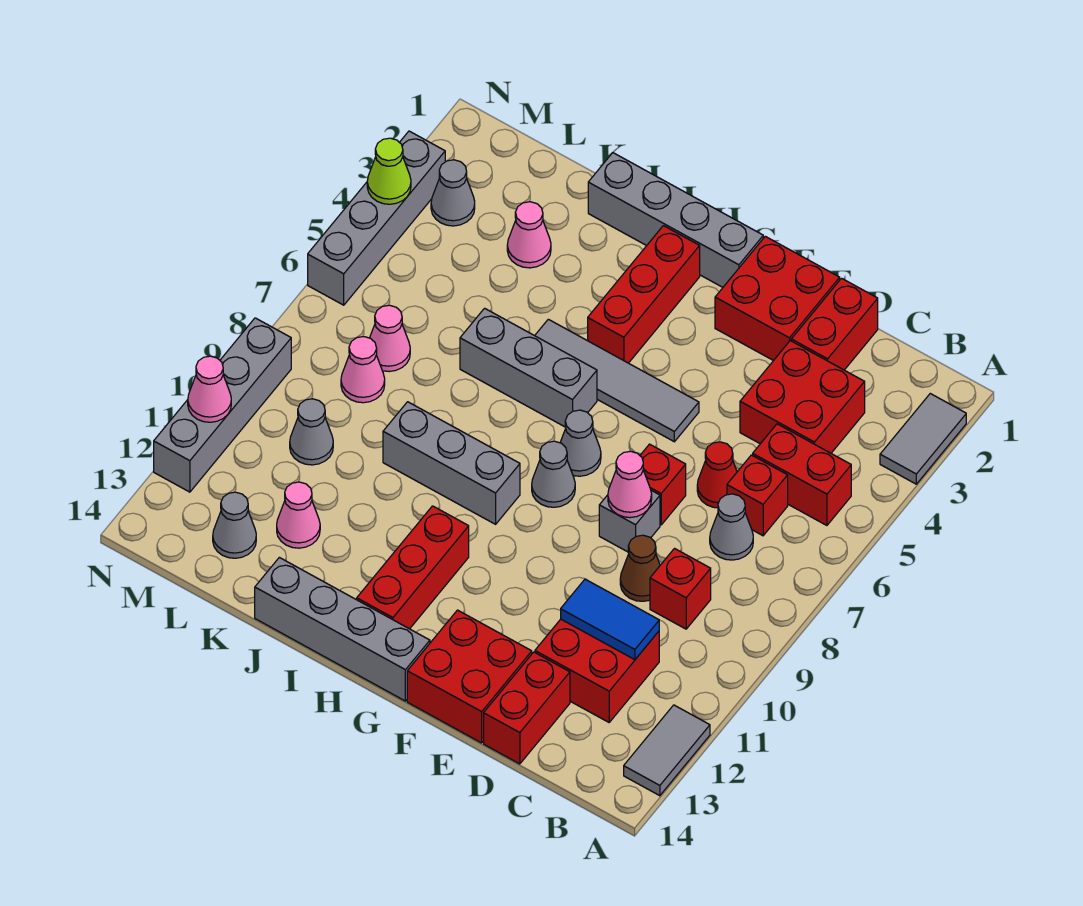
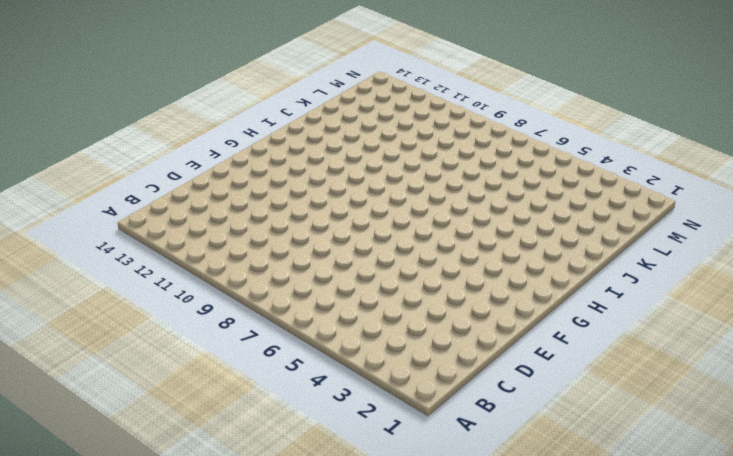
none -> grey tile A2:A3 level 1
none -> grey tile A12:A13 level 1
none -> red brick B5:C5 level 1
none -> red brick C3:D4 level 1

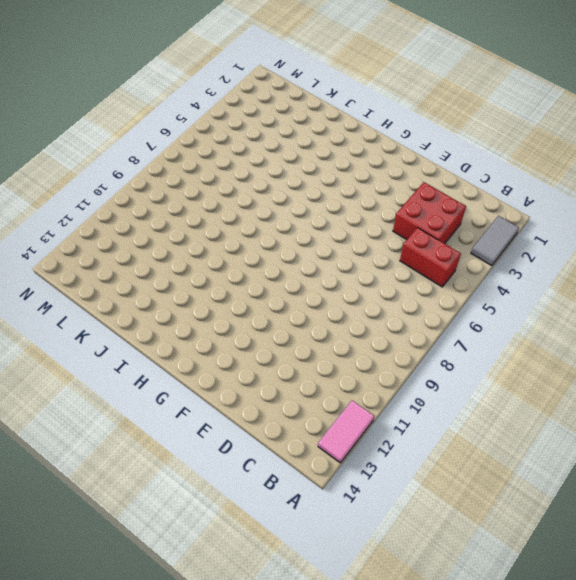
pink tile A12:A13 level 1 -> grey tile A12:A13 level 1
none -> red brick C6 level 1
none -> grey cone C7 level 1
none -> red brick C9 level 1
none -> red brick C11:D12 level 1

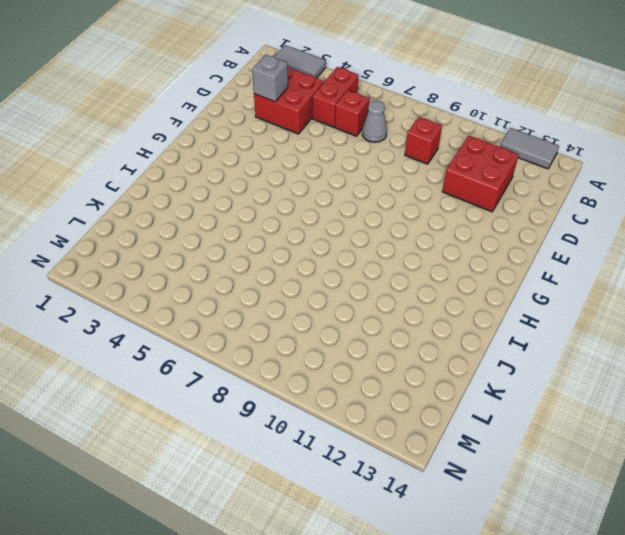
grey brick D3 level 2 -> grey brick E8 level 1
none -> red brick D1:D2 level 1
none -> red cone D6 level 1
none -> brown cone D9 level 1
none -> red brick D13:D14 level 1

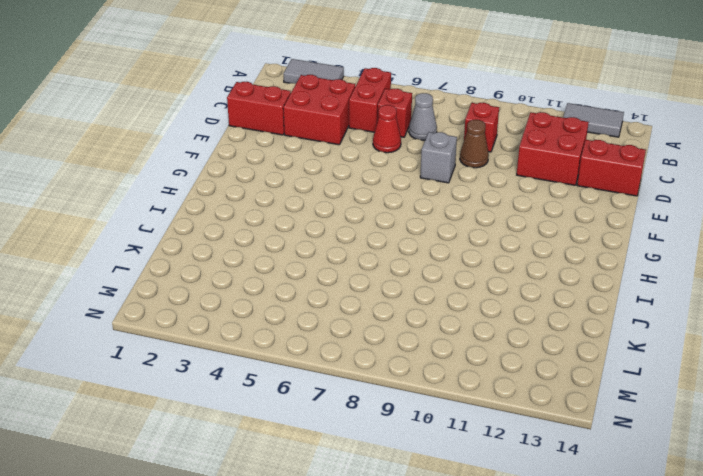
none -> red brick E1:F2 level 1
none -> red brick E7 level 1
none -> red brick E13:F14 level 1
none -> grey tile F5:I5 level 1

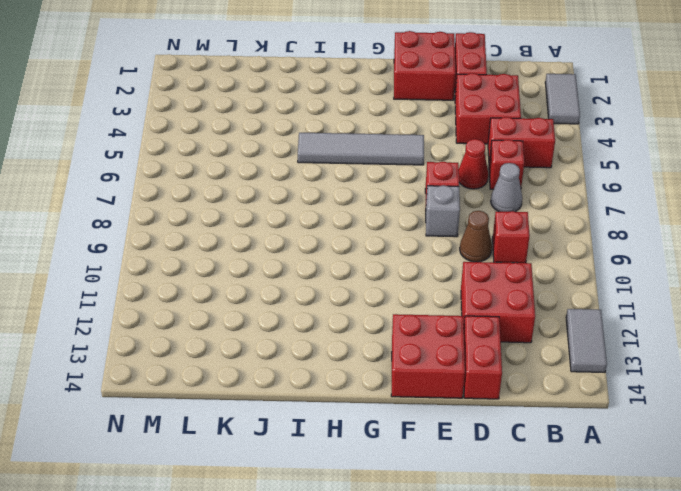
none -> grey brick G1:J1 level 1
none -> grey cone G7 level 1
none -> grey cone G8 level 1
none -> grey brick G14:J14 level 1

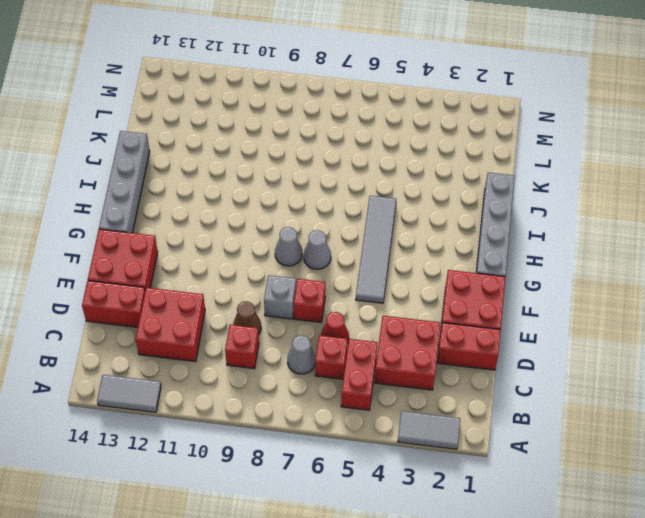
none -> red brick H2:H4 level 1
none -> grey brick H6:J6 level 1
none -> grey brick H9:J9 level 1
none -> red brick H11:H13 level 1

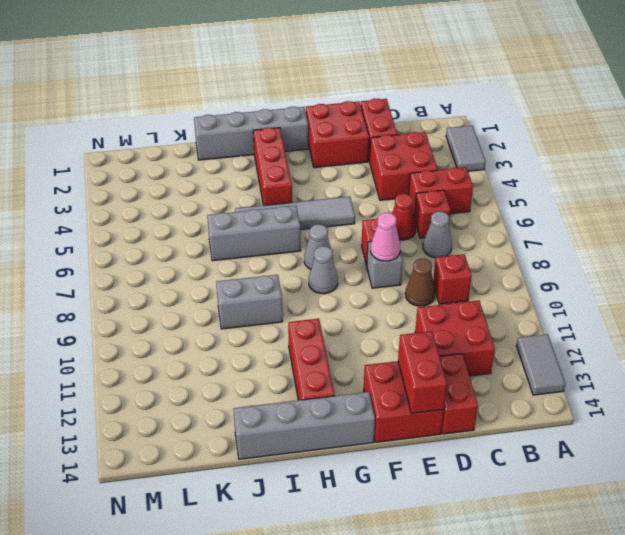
red brick E13:E14 level 2 -> none
grey brick I9:J9 level 1 -> grey brick H9:J9 level 1
none -> pink cone K3 level 1
none -> pink cone K12 level 1
none -> pink cone L7 level 1
none -> pink cone L8 level 1

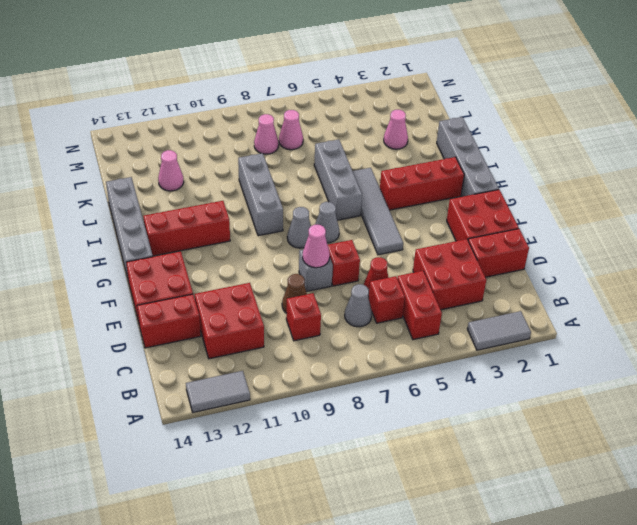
none -> grey cone L10 level 1
none -> grey cone L13 level 1
none -> grey cone M3 level 1
none -> grey brick N3:N6 level 1

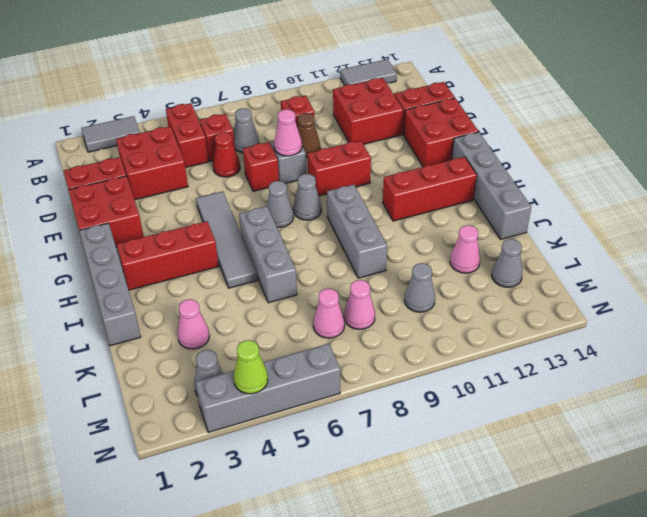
red brick F9:F10 level 1 -> none
none -> grey brick N9:N12 level 1
none -> blue tile C11:D11 level 2
none -> pink cone N11 level 2

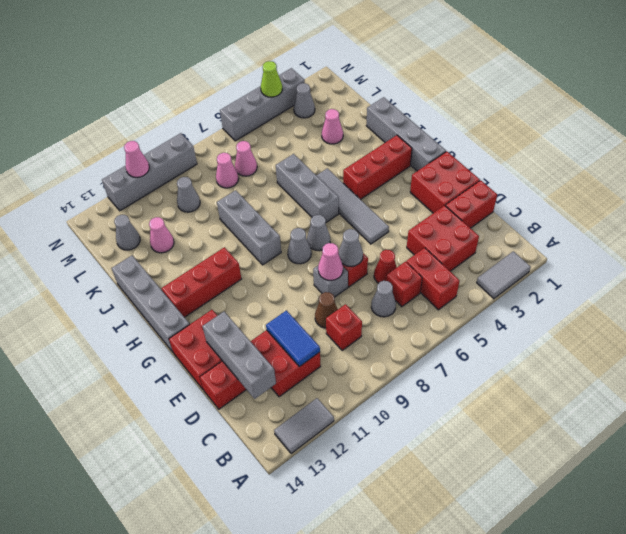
grey brick C13:E13 level 2 -> none
grey cone E7 level 2 -> none

